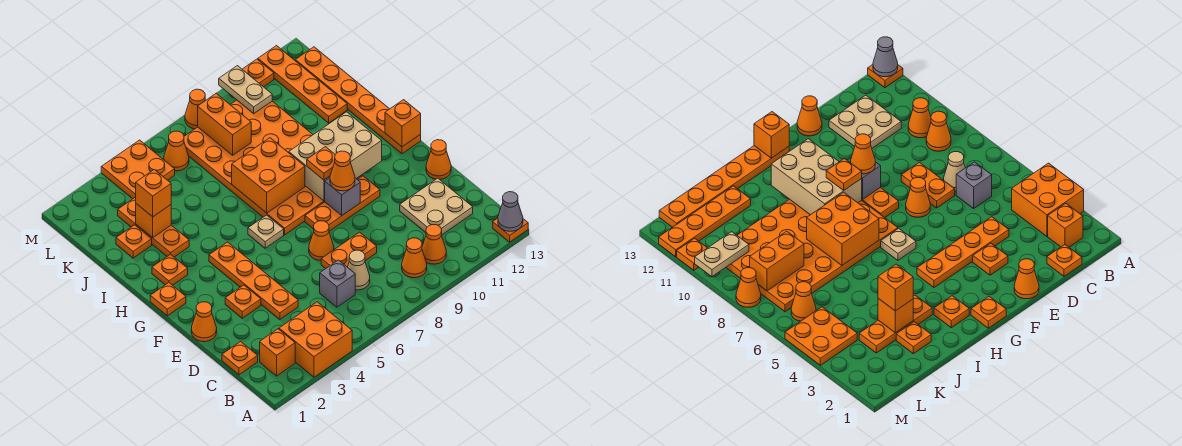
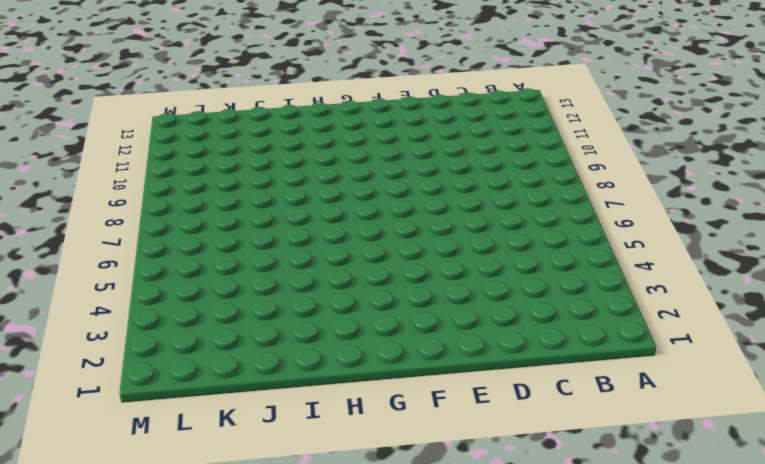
none -> orange brick A3:B4 level 1
none -> orange plate A13 level 1
none -> orange brick B2 level 1
none -> orange cone B9 level 1

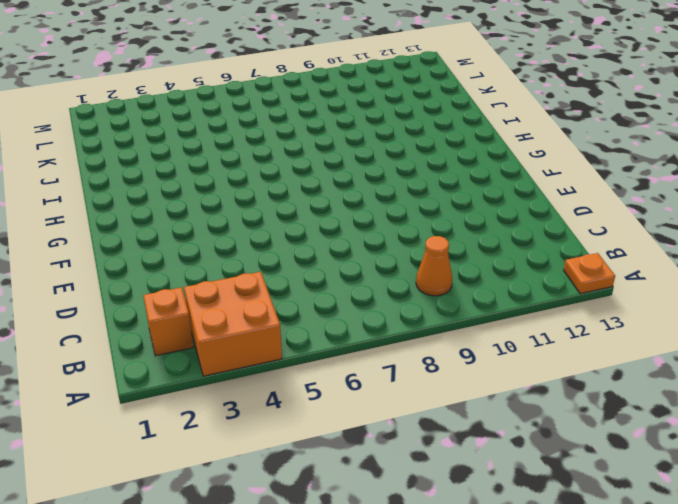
none -> orange cone B10 level 1
none -> orange plate C1 level 1
none -> grey brick C6 level 1
none -> tan cone C7 level 1

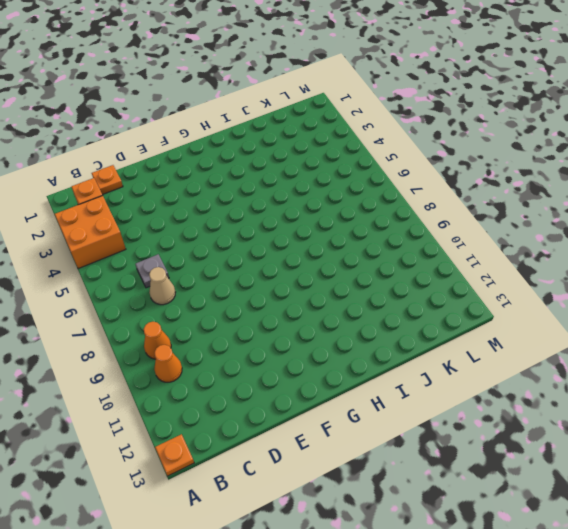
grey plate C6 level 1 -> grey brick C6 level 1
none -> tan plate C11:D12 level 1
none -> orange plate D4:G4 level 1
none -> orange plate D7:D8 level 1
none -> orange cone E1 level 1

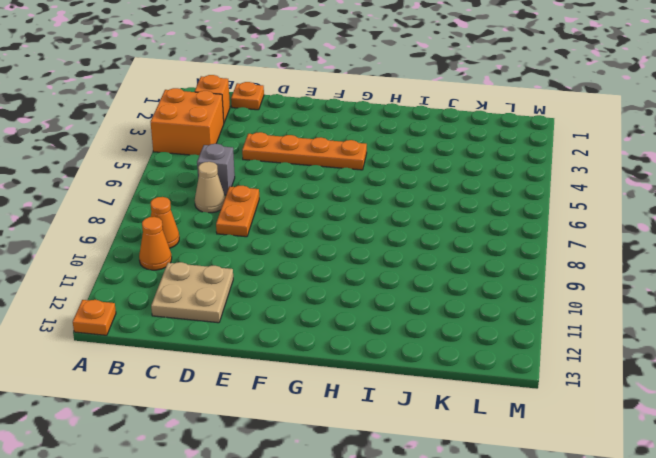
none -> orange cone E1 level 1
none -> orange plate E3 level 1
none -> orange cone E7 level 1
none -> orange cone E13 level 1

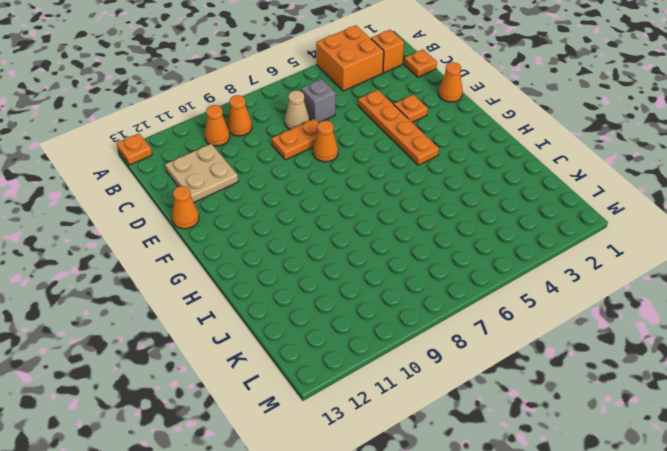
none -> orange plate F8:F10 level 1
none -> orange plate G1 level 1
none -> tan plate G6 level 1
none -> orange plate G7:L10 level 1

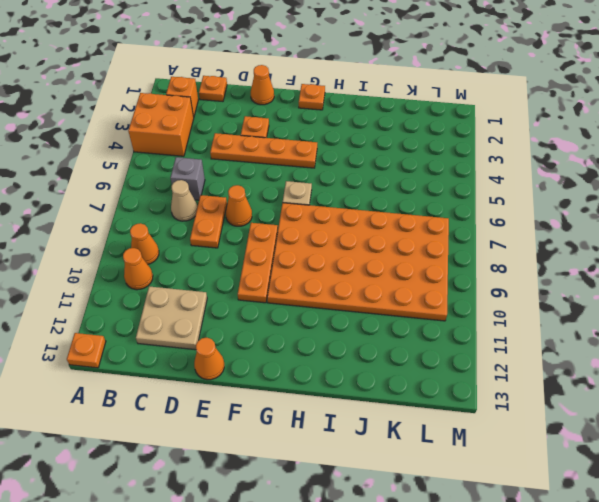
none -> orange plate G13:L13 level 1
none -> orange plate H2 level 1
none -> orange plate I3:K3 level 1
none -> orange plate J2 level 1

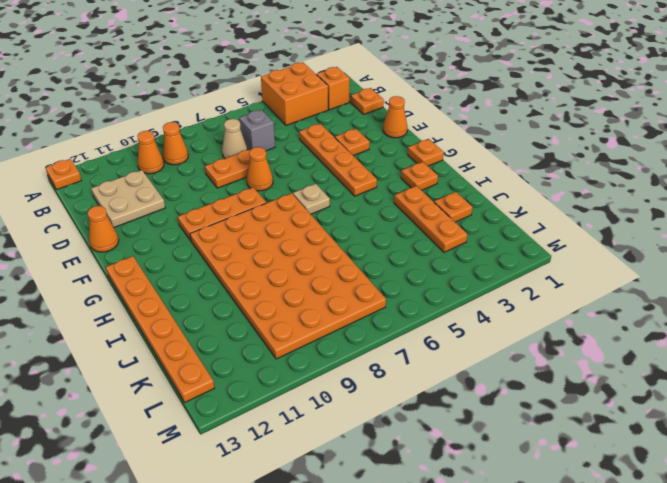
none -> orange plate J12:M12 level 1
none -> orange plate L4:M5 level 1
none -> orange cone L6 level 1
none -> orange cone M8 level 1

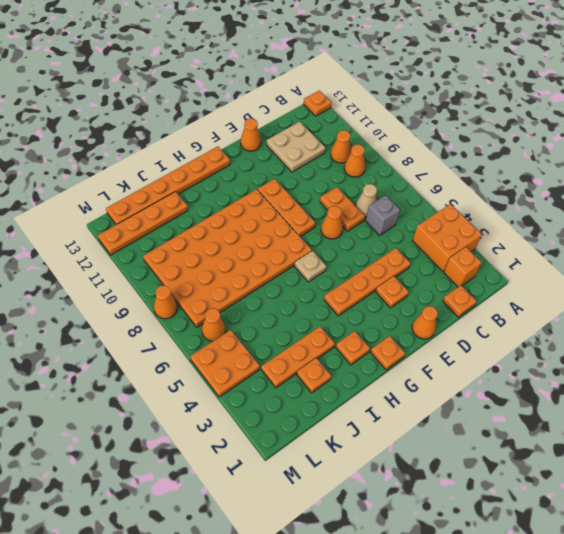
none -> orange plate M11 level 1
none -> grey cone A13 level 2
none -> grey brick F9 level 2
none -> tan brick G9:H11 level 2

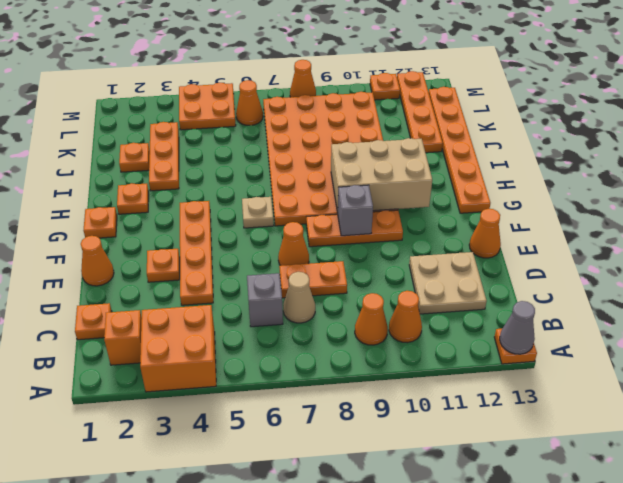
none -> orange brick G13 level 2
none -> orange brick H7:I8 level 2
none -> orange brick J3 level 2
none -> orange brick K8:L8 level 2

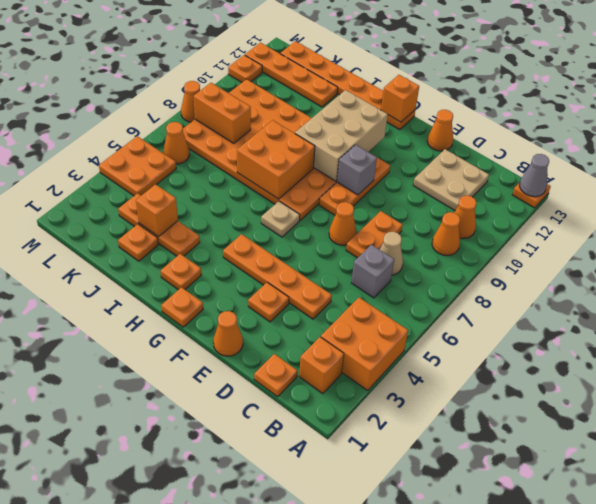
none -> tan plate L10:M10 level 2
none -> orange cone F9 level 3
none -> orange plate G9 level 3
none -> orange brick J3 level 3

